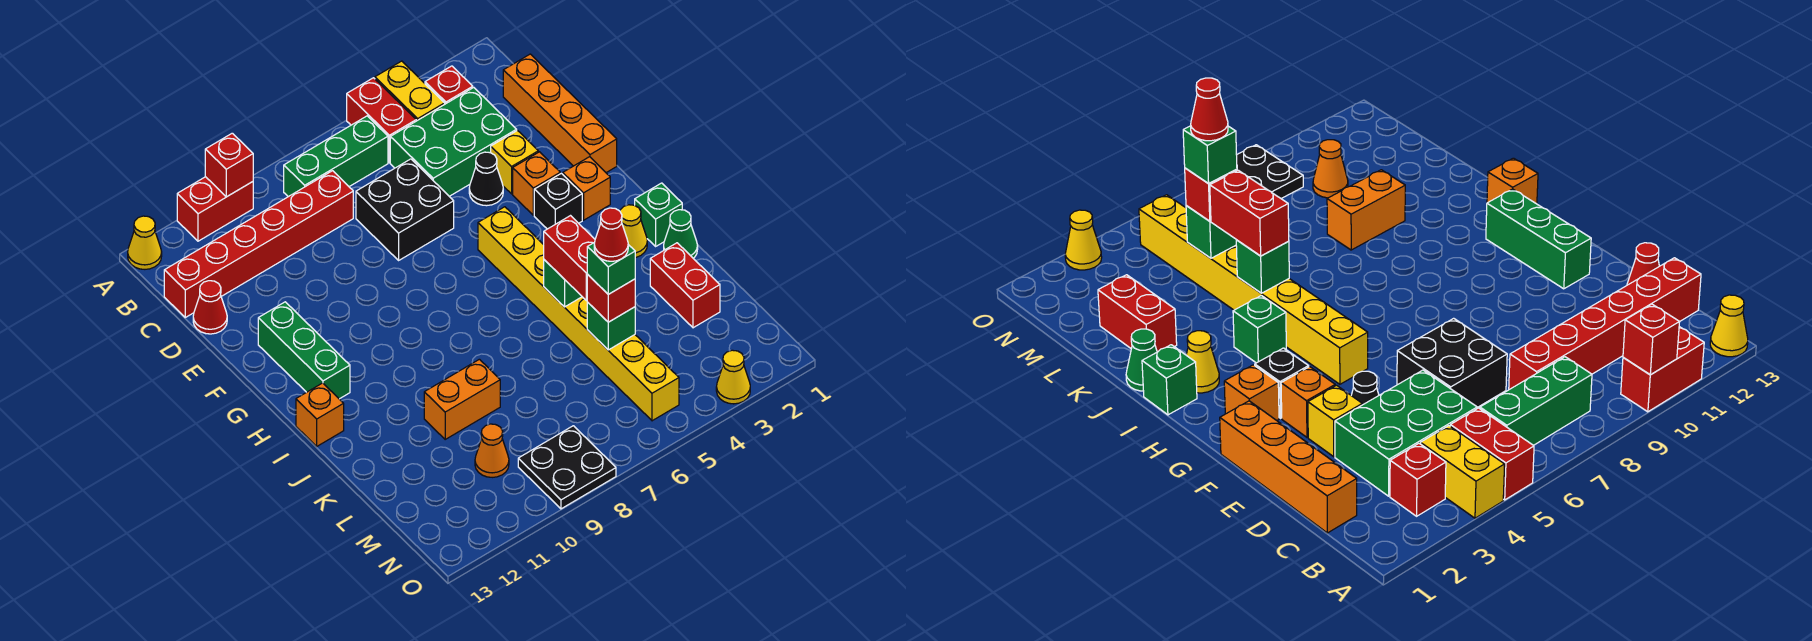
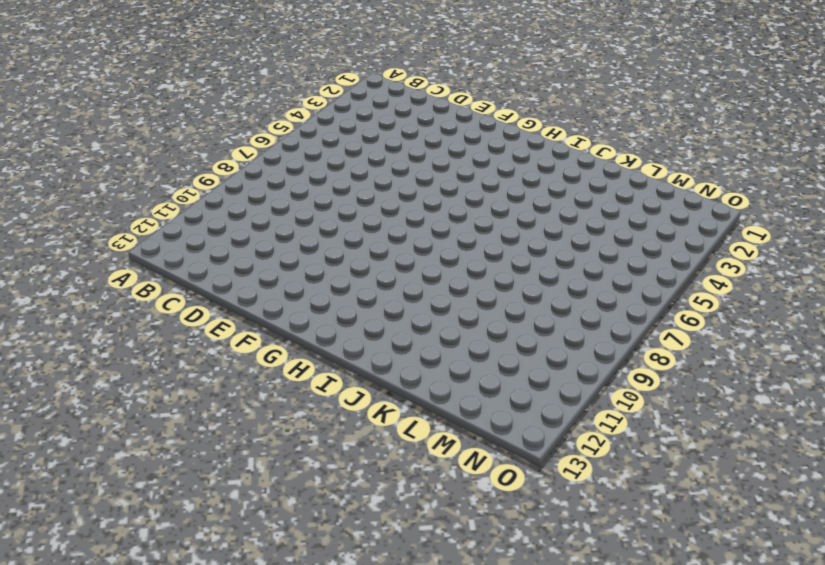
none -> yellow brick A4:B4 level 1
none -> red brick A5:B5 level 1
none -> red brick A10:A11 level 1
none -> yellow cone A13 level 1

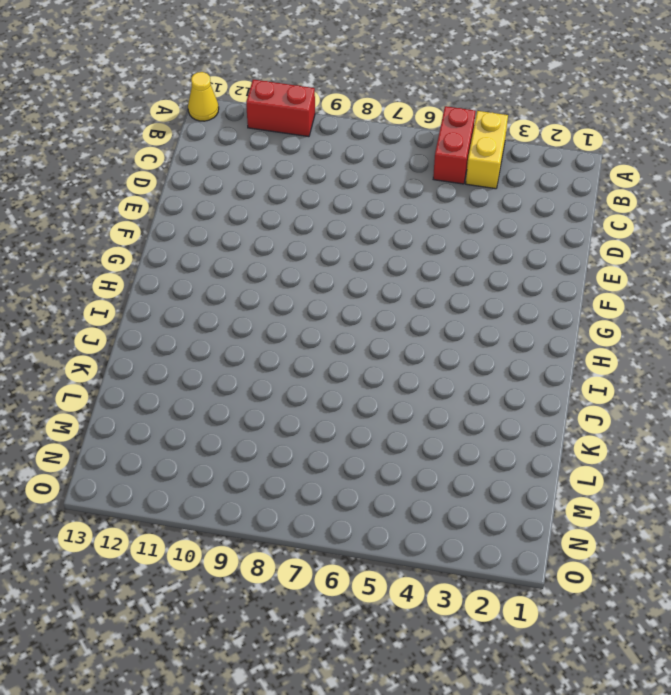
none -> red brick B3 level 1
none -> green brick B6:B8 level 1
none -> orange brick C1:F1 level 1
none -> green brick C3:D5 level 1

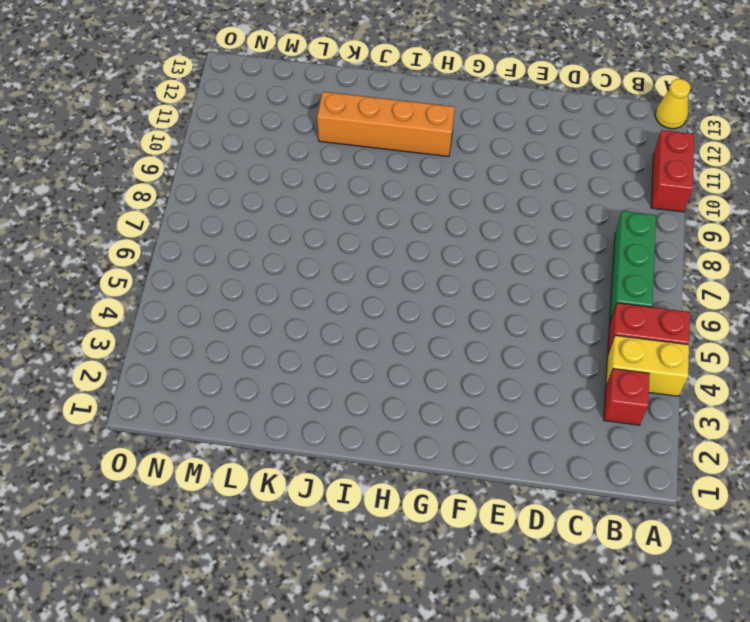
orange brick H11:K11 level 1 -> orange brick C1:F1 level 1
none -> green brick C3:D5 level 1
none -> red brick C8:C13 level 1
none -> black brick D6:E7 level 1
none -> red cone D13 level 1

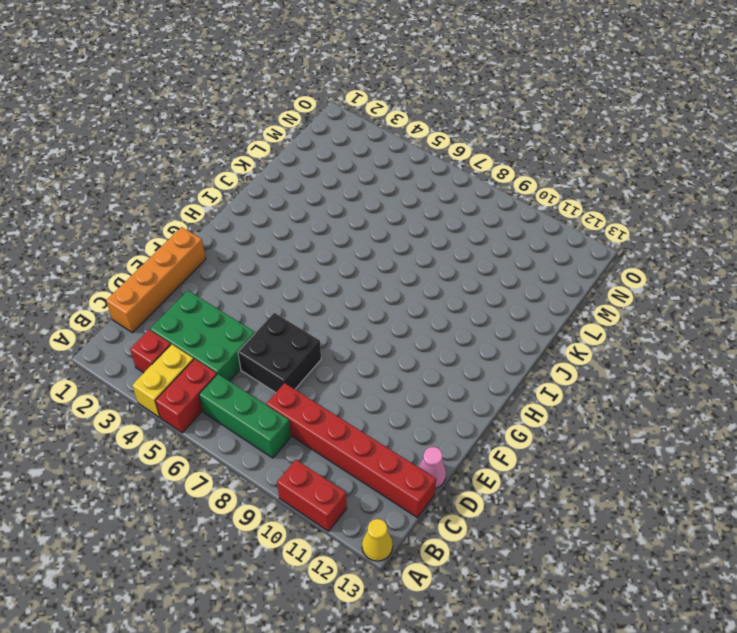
pink cone D13 level 1 -> red cone D13 level 1
none -> yellow brick E3 level 1
none -> black cone E4 level 1
none -> orange brick F3 level 1
none -> green brick F12:H12 level 1

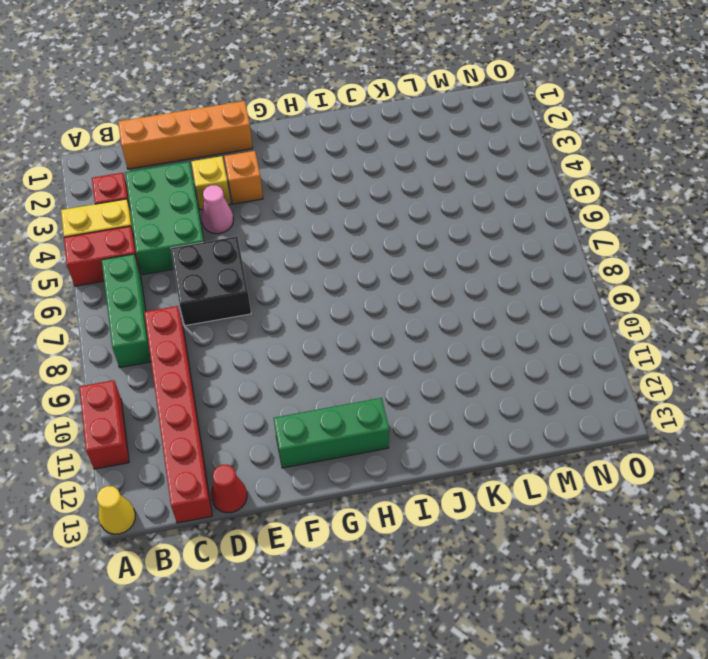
pink cone E4 level 1 -> black cone E4 level 1
none -> orange brick G2 level 1
none -> black brick G3 level 1
none -> yellow brick G5:N5 level 1
none -> green brick I1 level 1

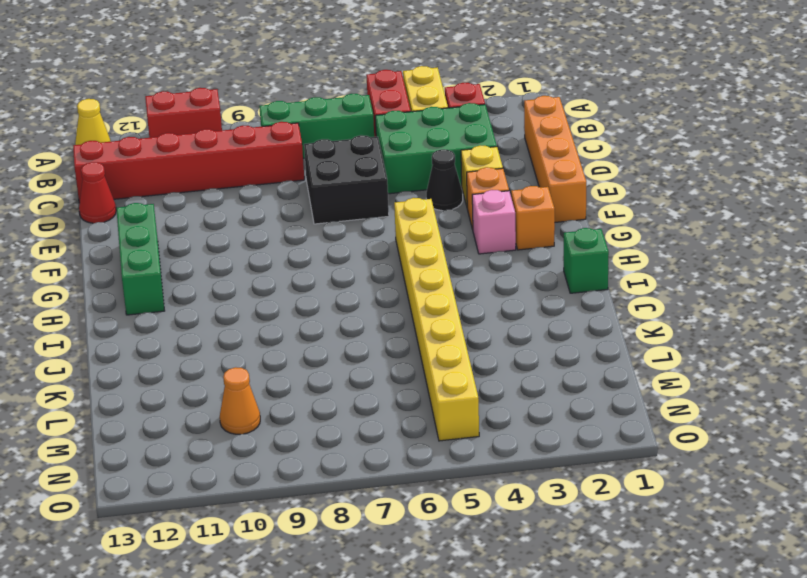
pink brick G3 level 1 -> black brick G3 level 1
none -> yellow cone I2 level 1
none -> green brick I4 level 1
none -> orange brick I13 level 1
none -> green cone J1 level 1

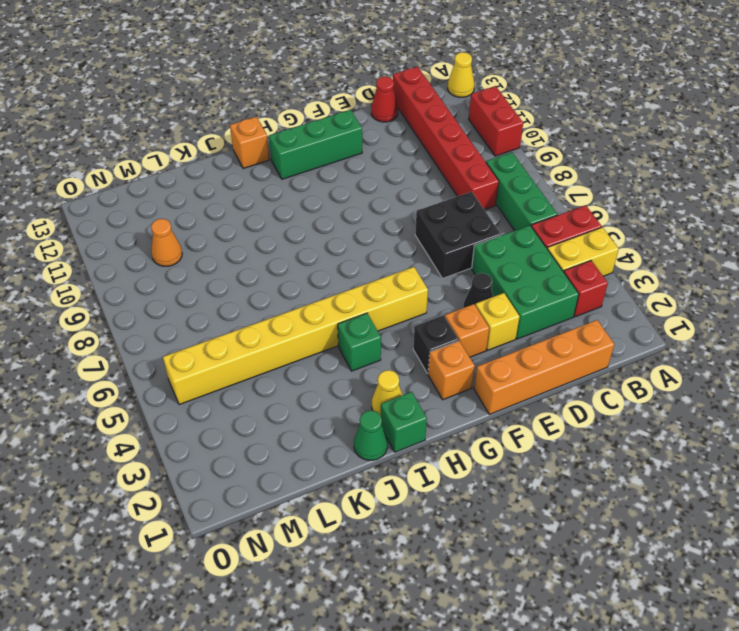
none -> red brick K2:L2 level 1
none -> orange brick K9:K10 level 1
none -> black plate N8:O9 level 1
none -> yellow cone O3 level 1

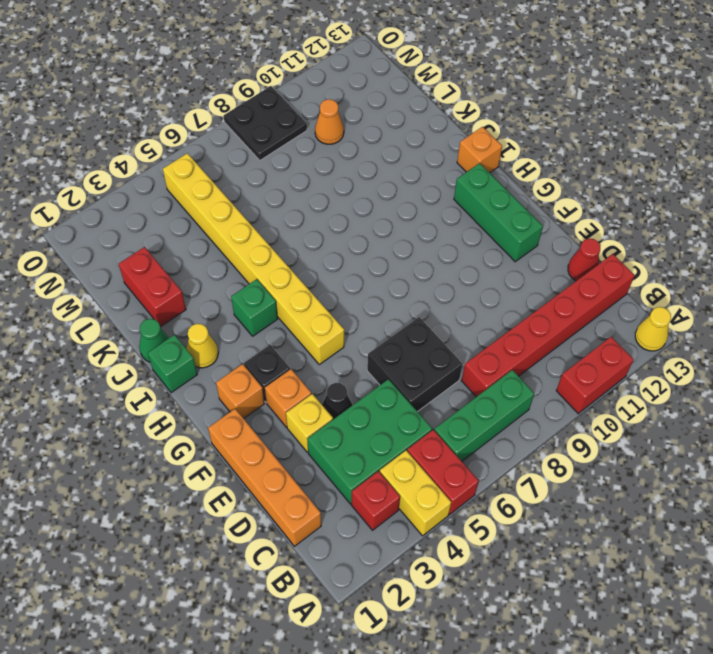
none -> orange brick K9:K10 level 1
none -> yellow cone O3 level 1
none -> red brick A10 level 2
none -> green brick J5 level 2

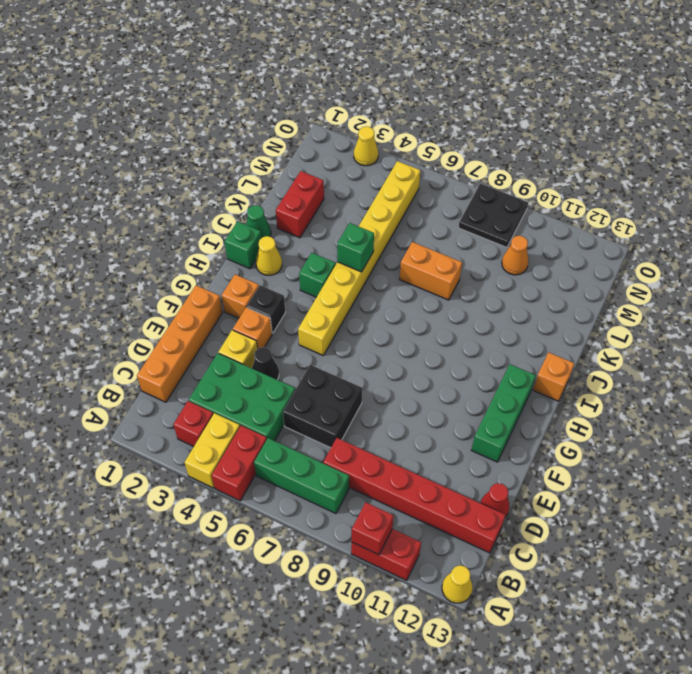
orange brick K7:K8 level 1 -> orange brick K9:K10 level 1
none -> green brick L5 level 2
none -> red brick J5:K5 level 3
none -> red brick L5 level 3
none -> green brick L5 level 4

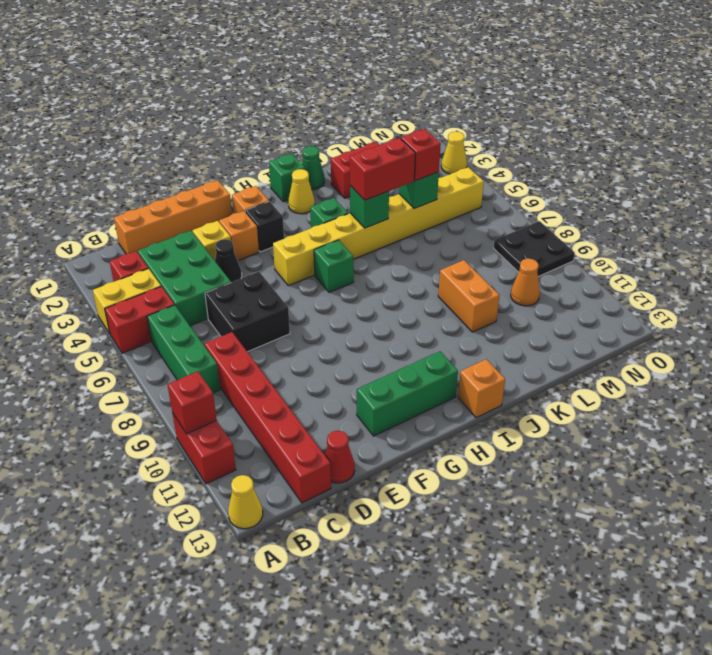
green brick H6 level 1 -> green brick L5 level 4
none -> red cone L5 level 5

